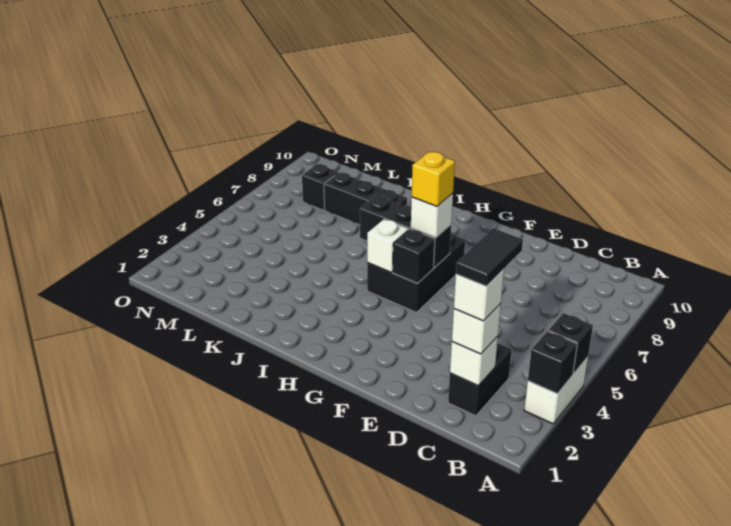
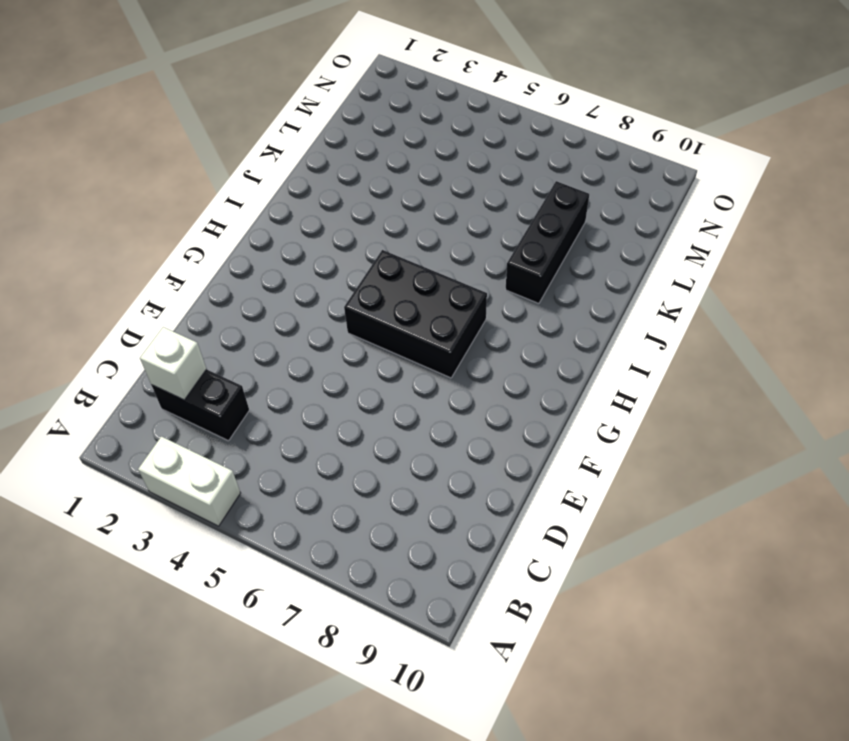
none -> black brick M8 level 1
none -> black brick A3 level 2
none -> black brick A4 level 2

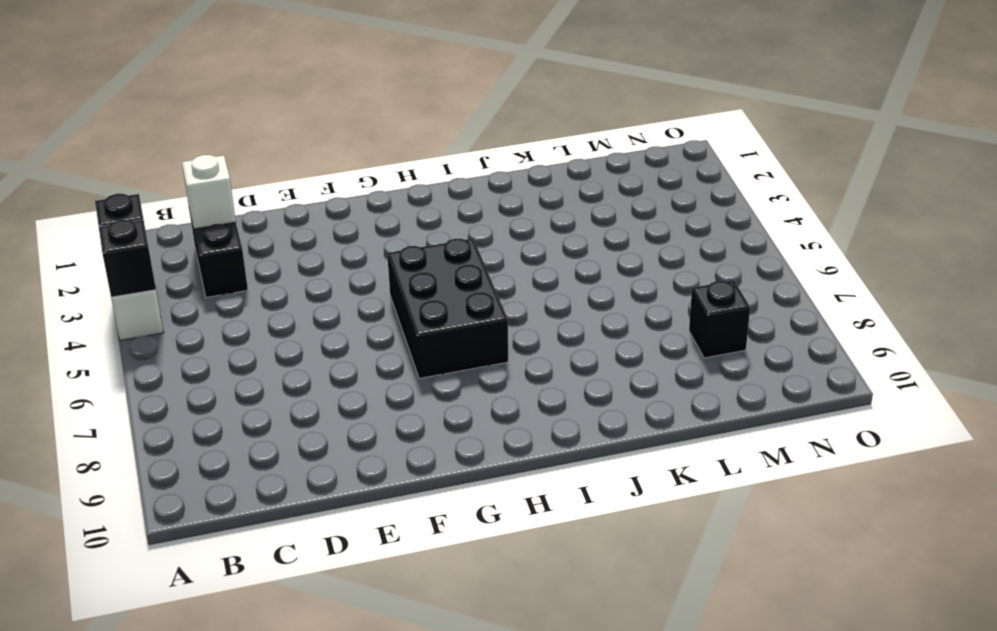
none -> black brick J8:L8 level 1
none -> black brick G5 level 2
none -> black brick G6:I6 level 2

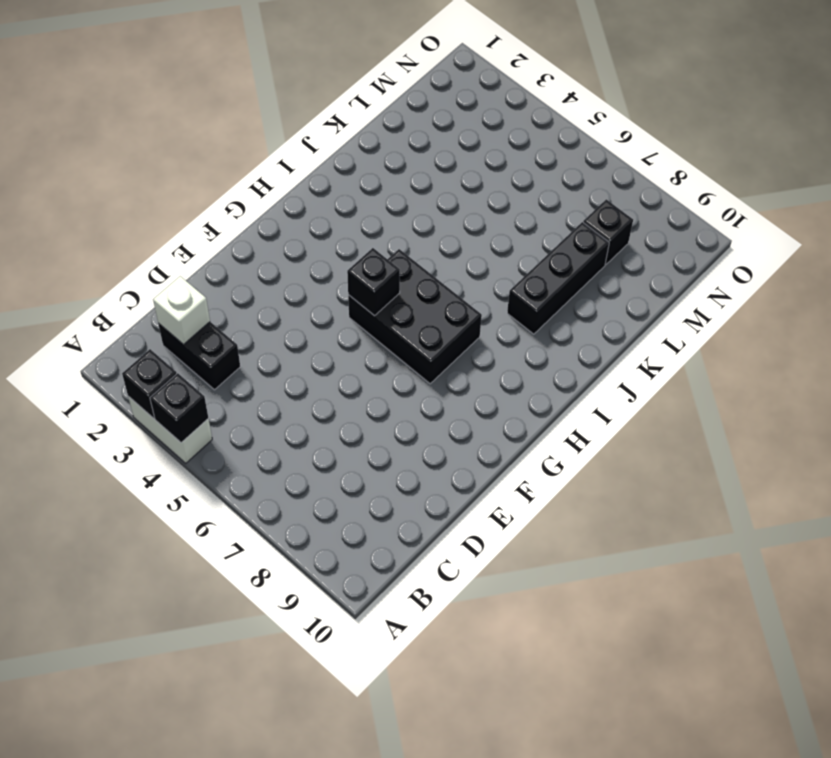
none -> black brick G6:I6 level 2
none -> white brick H5 level 2
none -> white brick C2 level 3

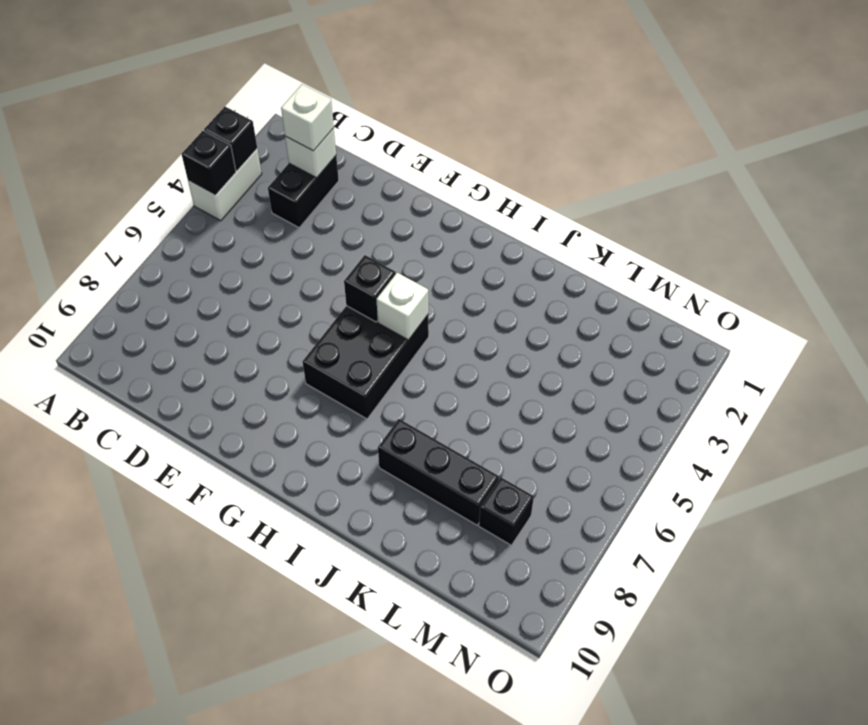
none -> black brick G6:I6 level 2
none -> white brick G6 level 3
none -> white brick C2 level 4

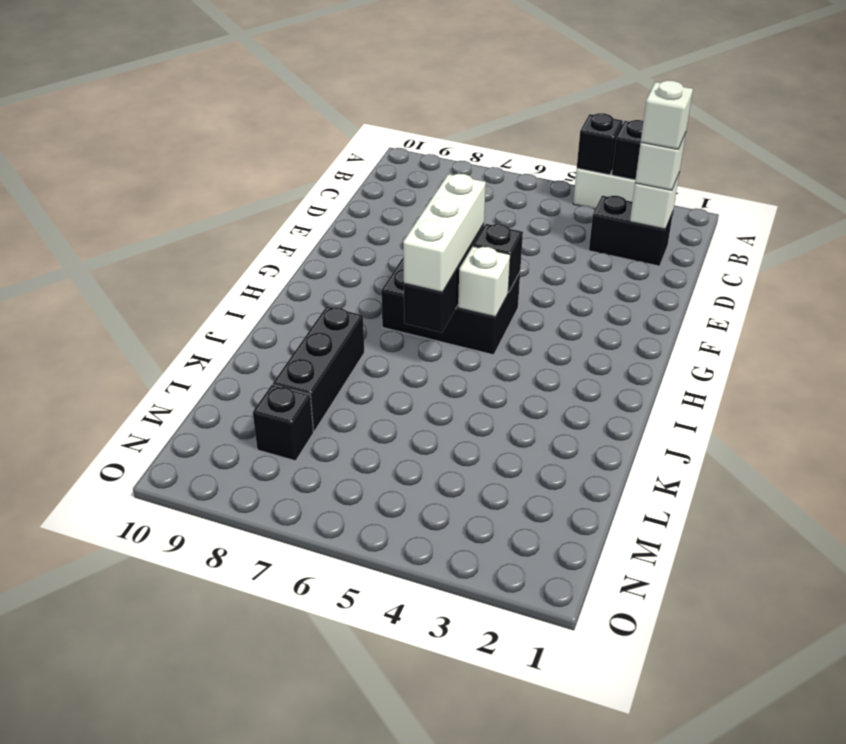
white brick G6:I6 level 3 -> white brick G6 level 3
none -> yellow brick G6 level 4
none -> black tile C2:C3 level 5

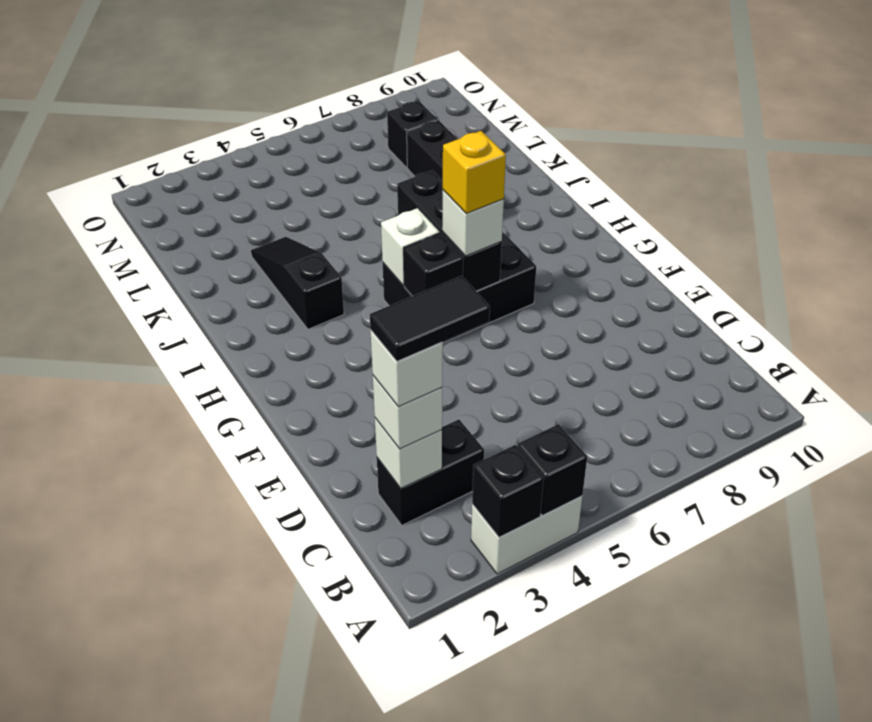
black slope I3:K3 level 1 top I -> none

